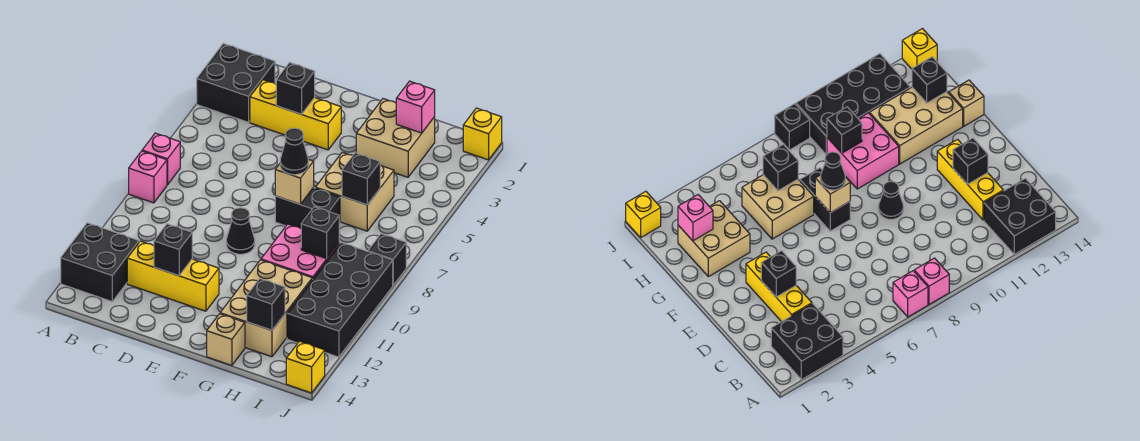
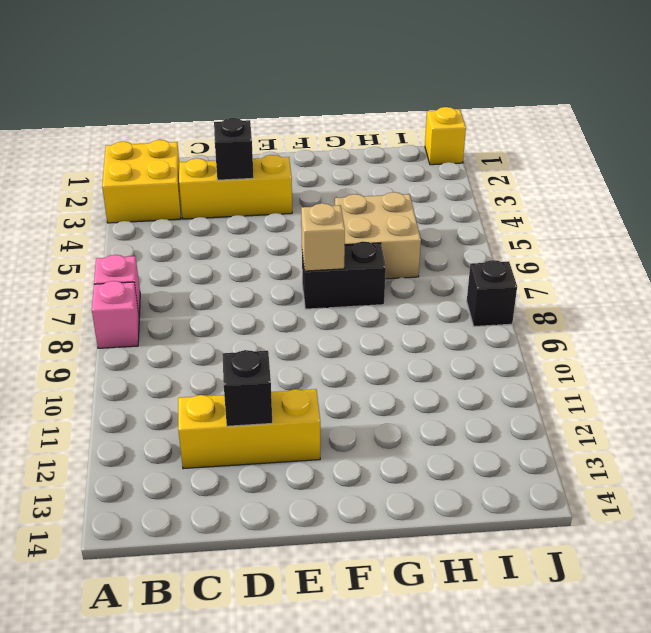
yellow brick A2:B3 level 1 -> black brick A2:B3 level 1
none -> black brick A12:B13 level 1
none -> black cone E9 level 1
none -> tan brick G2:H3 level 1

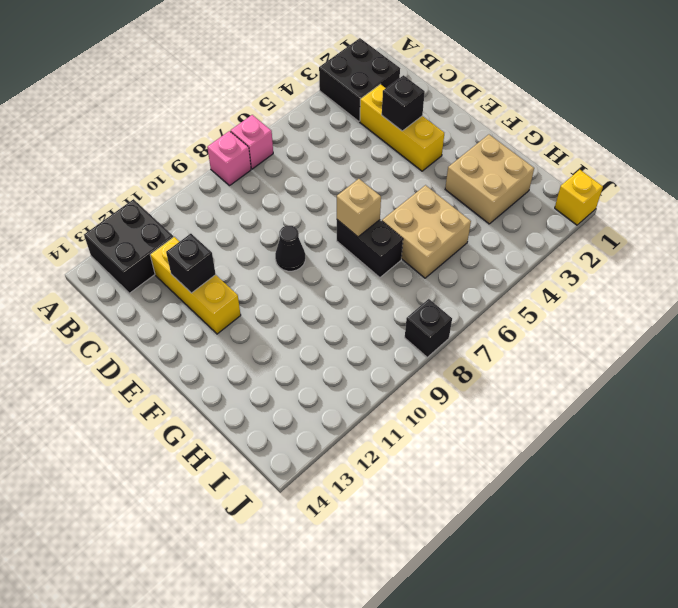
none -> pink brick G9:H10 level 1
none -> tan brick G11:H13 level 1
none -> tan brick G14 level 1

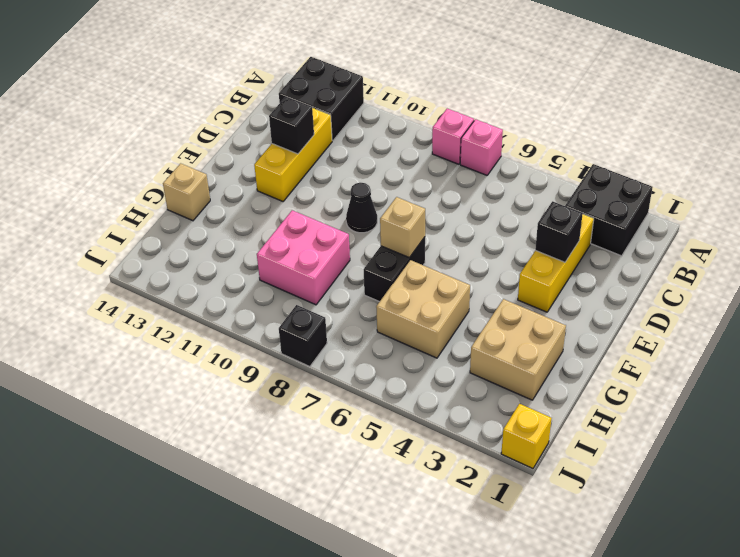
none -> tan brick G11:H13 level 1
none -> black brick I9:J12 level 1
none -> yellow brick J14 level 1

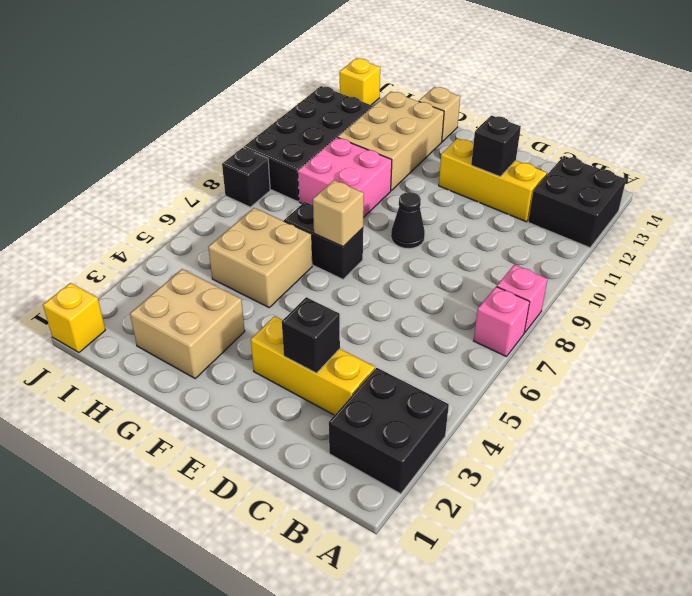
none -> pink brick H2 level 2
none -> black brick H6 level 2
none -> black brick H9 level 2

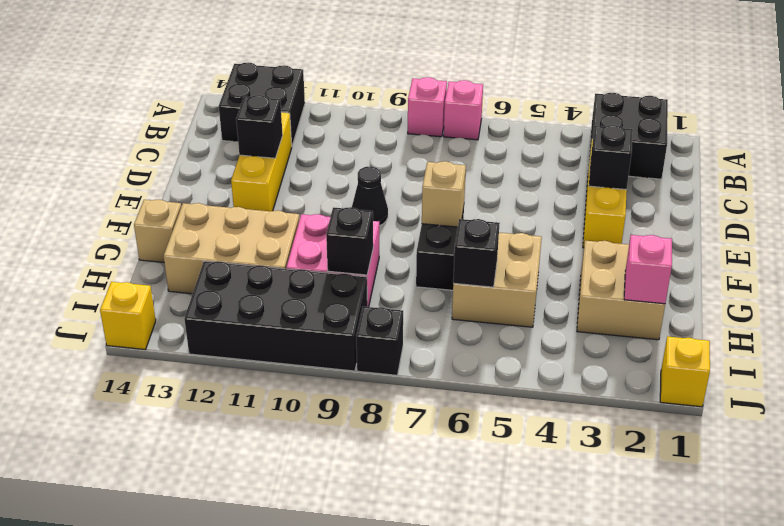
none -> black brick H13 level 2
none -> black cone F7 level 3

